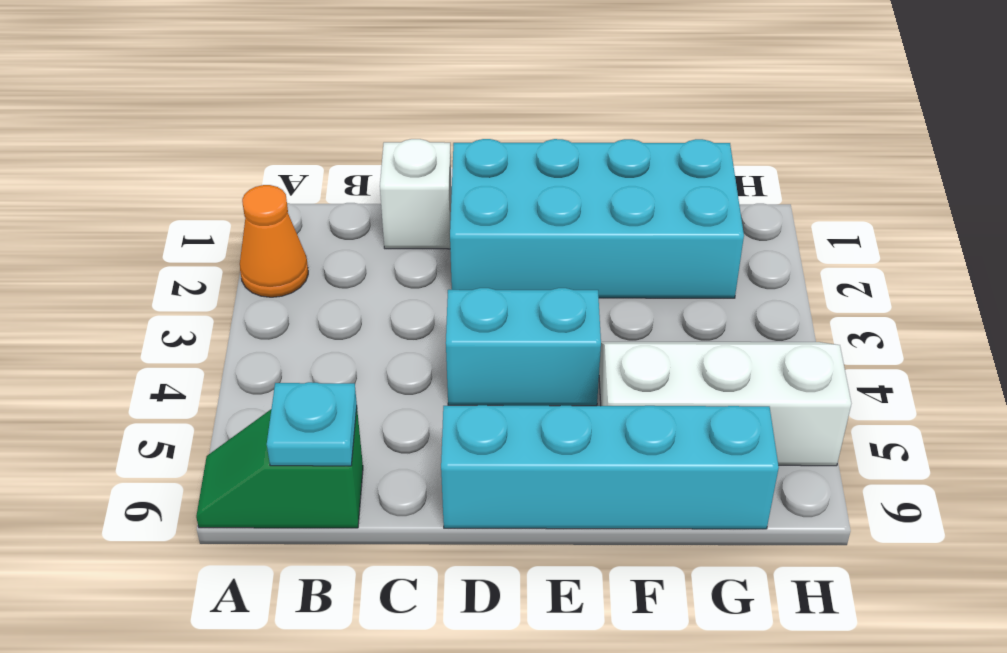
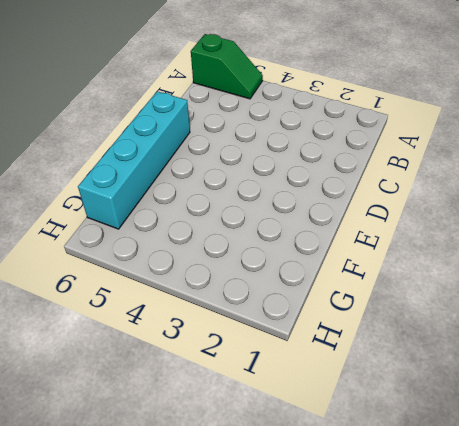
green slope A5:A6 level 1 top 6 -> green slope A6:B6 level 1 top B
none -> orange cone A2 level 1
none -> white brick C1 level 1

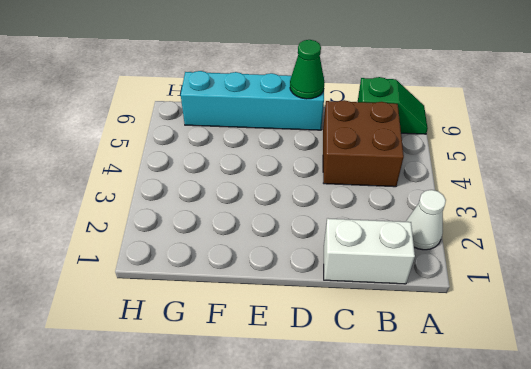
white cone A2 level 1 -> orange cone A2 level 1
white brick B1:C1 level 1 -> white brick C1 level 1
brown brick B4:C5 level 1 -> none
green cone D6 level 2 -> none
none -> cyan brick D1:G2 level 1
none -> cyan brick D4:E4 level 1

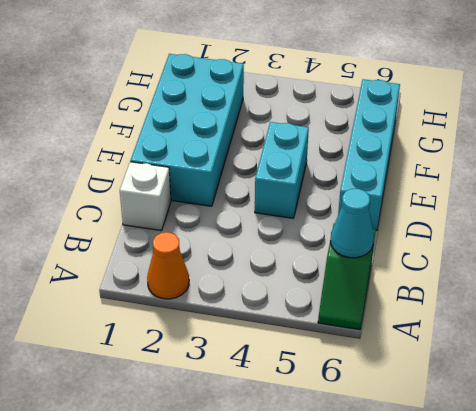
cyan cone B6 level 2 -> cyan plate B6 level 2
none -> white slope F4:H5 level 1 top 5

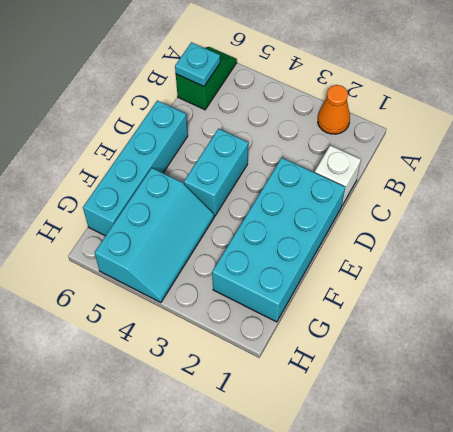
cyan slope F4:H5 level 1 top 5 -> white slope F4:H5 level 1 top 5

